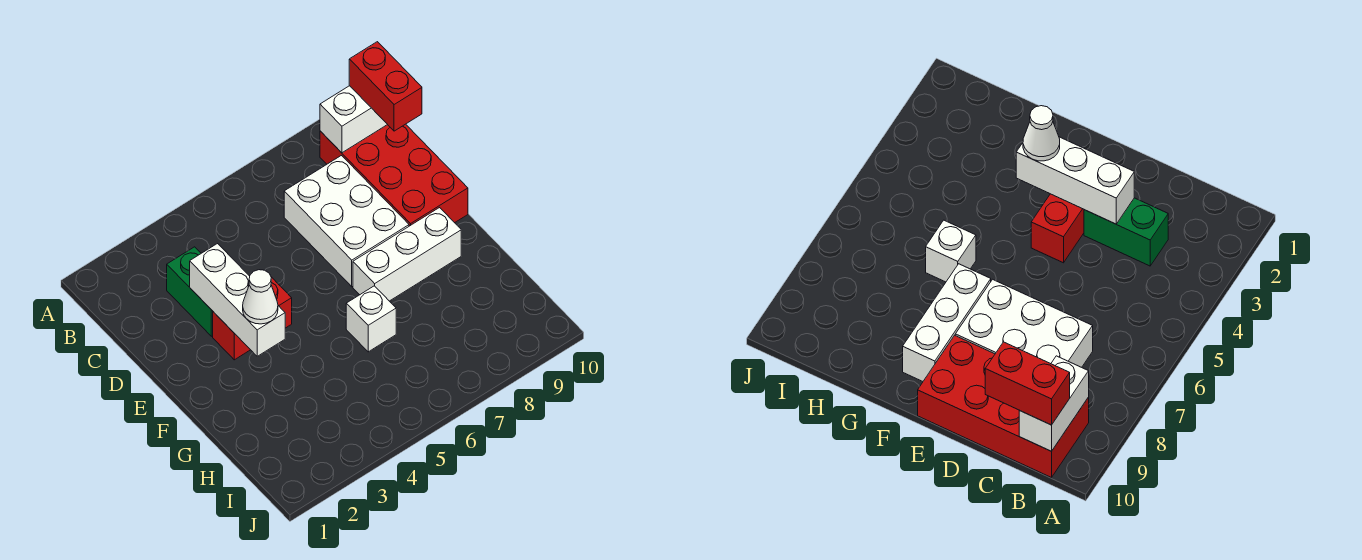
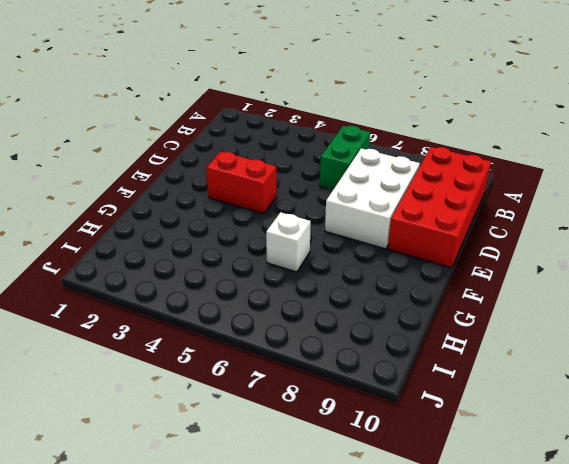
green brick B6:C6 level 1 -> green brick C3:D3 level 1
none -> white brick F7:F9 level 1
none -> white brick B9:B10 level 2

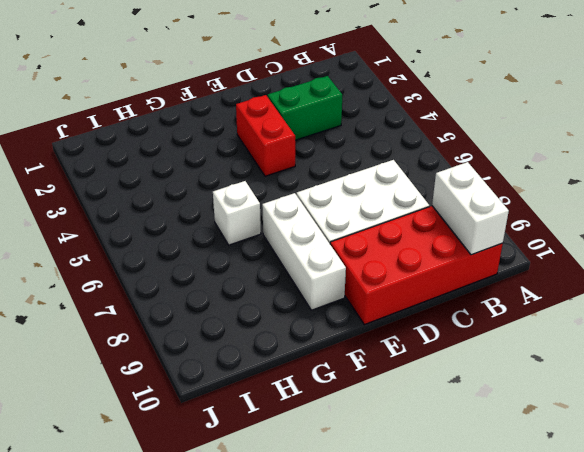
none -> white brick D3:F3 level 2
none -> red brick B10:C10 level 3

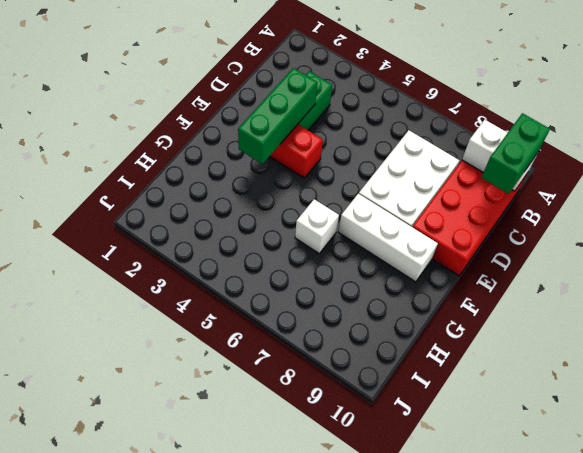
green brick B10:C10 level 3 -> red brick B10:C10 level 3
green brick D3:F3 level 2 -> white brick D3:F3 level 2
none -> white cone F3 level 3

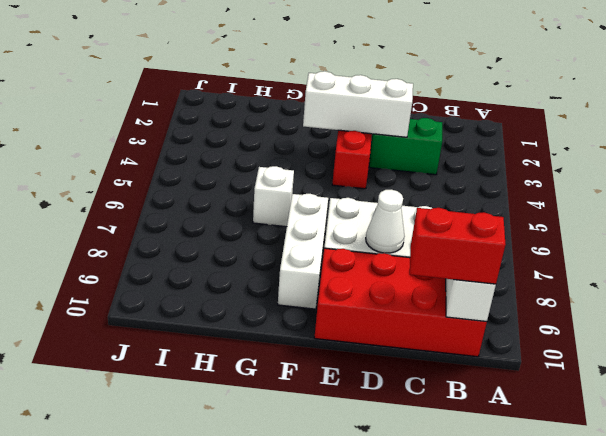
white cone D8 level 2 -> white cone F3 level 3

